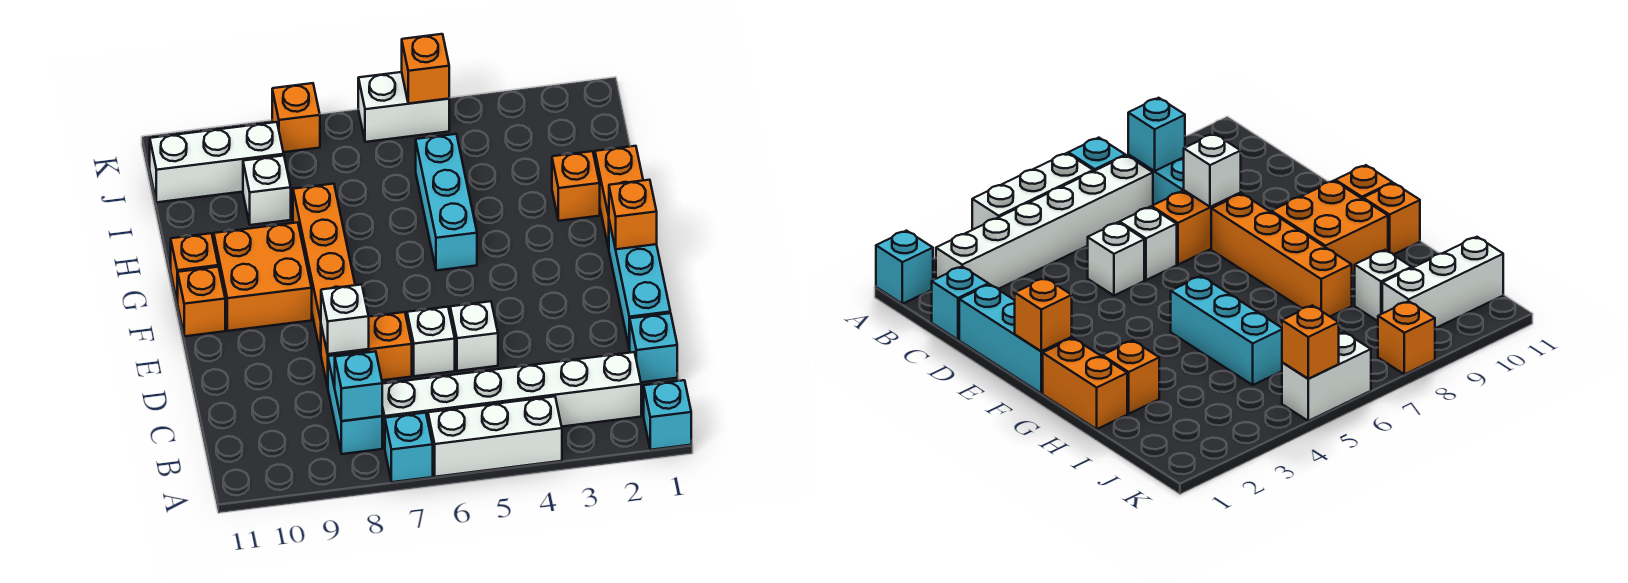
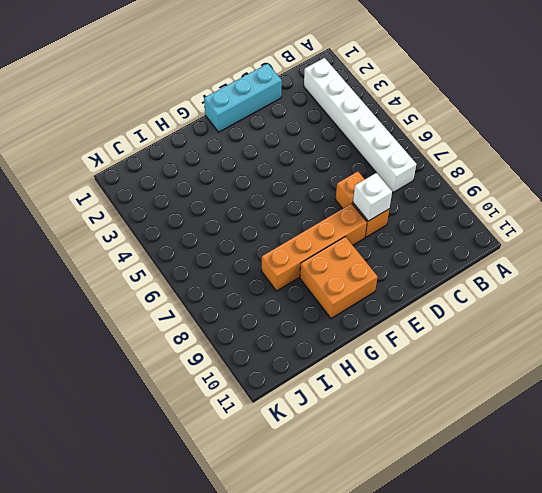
none -> cyan brick A1 level 1
none -> white brick A4:A6 level 1
none -> cyan brick A7 level 1

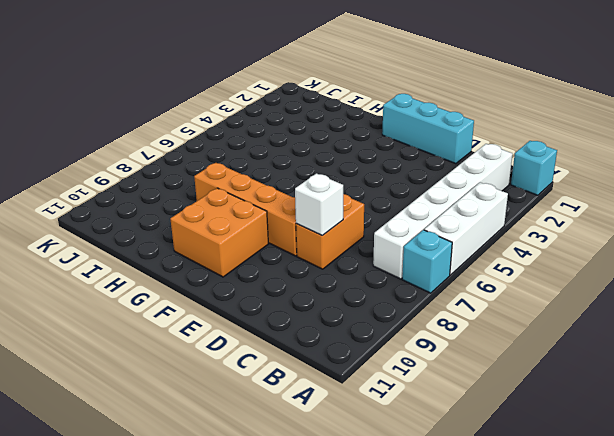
none -> cyan brick B8:C8 level 1
none -> cyan brick C1 level 1
none -> white brick D5 level 1

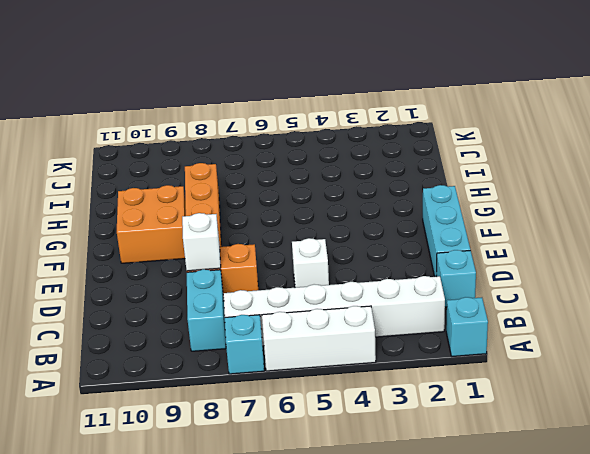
none -> white brick D6 level 1
none -> orange brick F11 level 1
none -> orange brick G1:H1 level 1

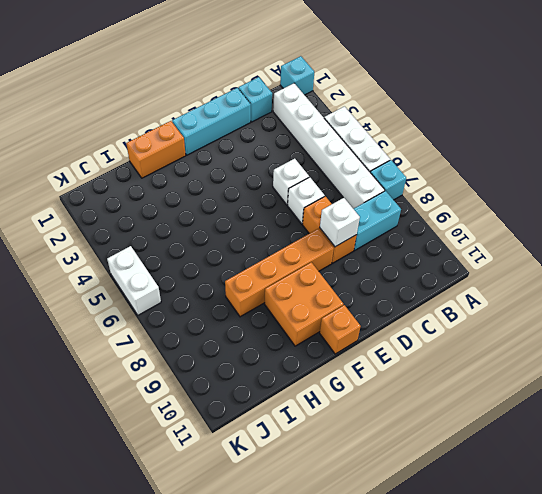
none -> cyan brick G5:I5 level 1
none -> orange brick G11 level 1
none -> orange brick H2 level 1

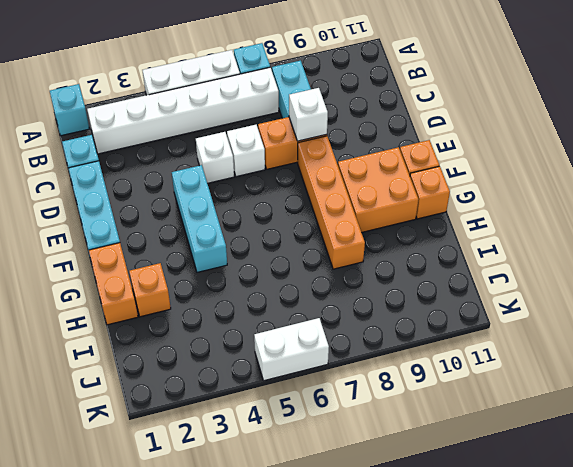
cyan brick E4:G4 level 1 -> cyan brick G5:I5 level 1
none -> white brick I9 level 1
none -> white brick J9:J11 level 1
none -> orange brick K8 level 1

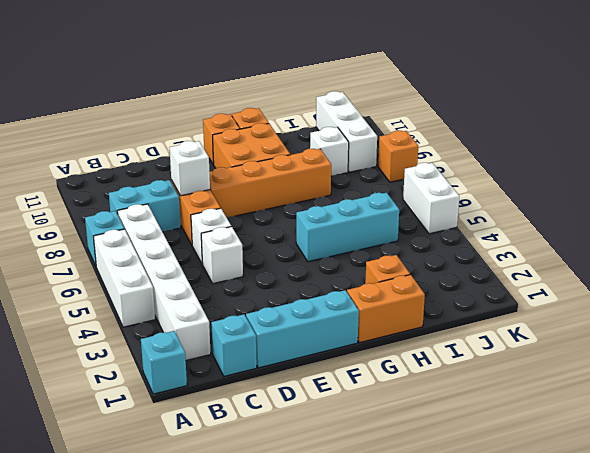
none -> cyan brick B8 level 2
none -> orange brick F1 level 2
none -> orange brick K5 level 2

